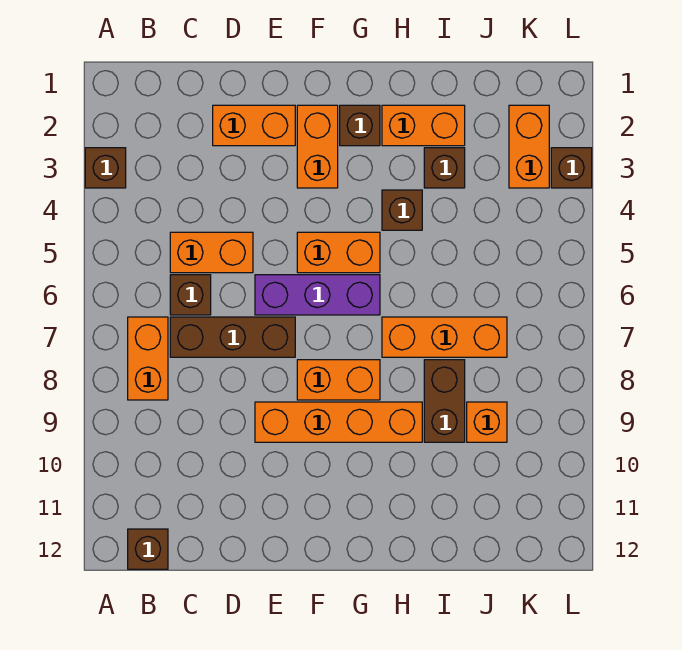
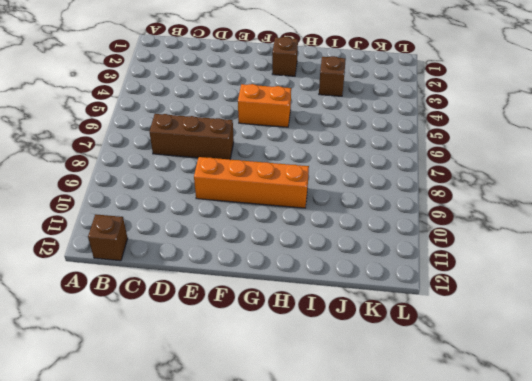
none -> brown brick A3 level 1
none -> orange brick B7:B8 level 1
none -> orange brick C5:D5 level 1

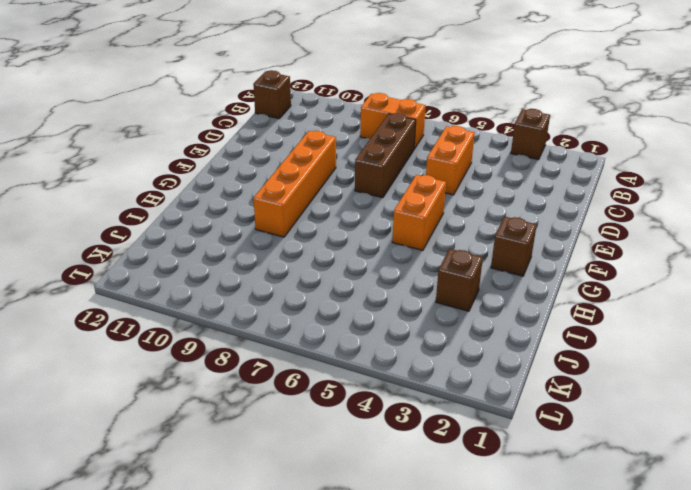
none -> brown brick C6 level 1
none -> orange brick D2:E2 level 1
none -> purple brick E6:G6 level 1

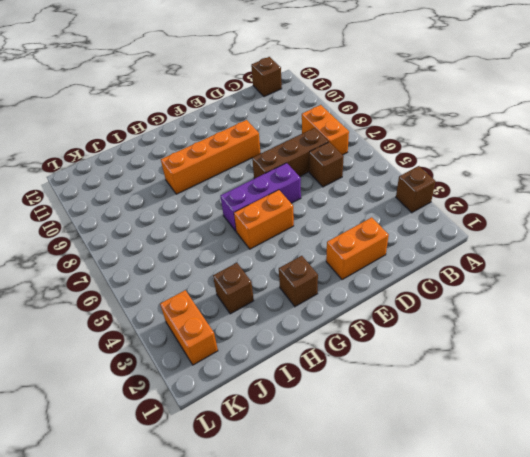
none -> orange brick C5:D5 level 1
none -> orange brick F2:F3 level 1
none -> orange brick F8:G8 level 1

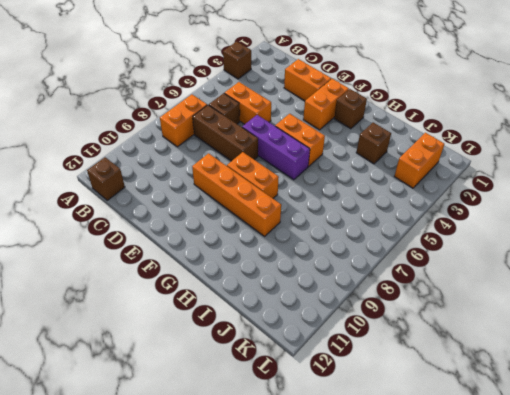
none -> orange brick H2:I2 level 1
none -> brown brick H4 level 1
none -> orange brick H7:J7 level 1

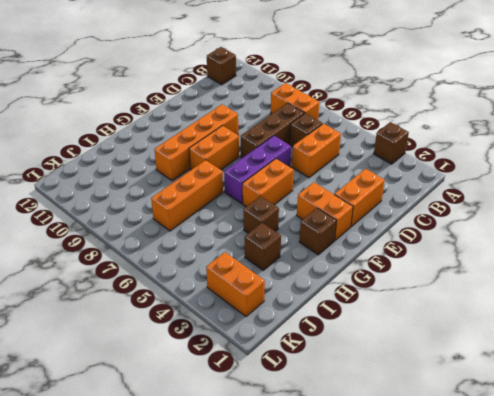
none -> orange brick H2:I2 level 1
none -> brown brick I8:I9 level 1
none -> orange brick J9 level 1

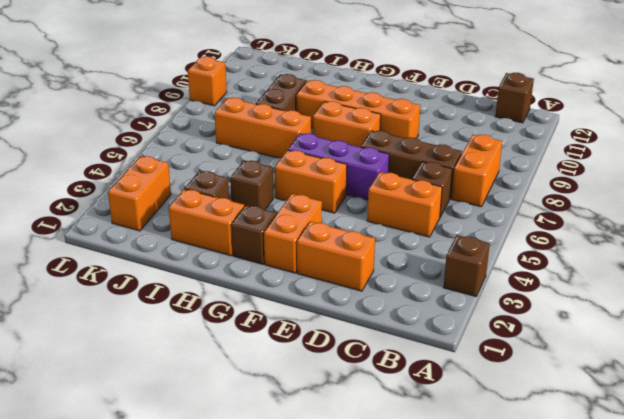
orange brick L9 level 1 -> orange brick J9 level 1
none -> brown brick L3 level 1

